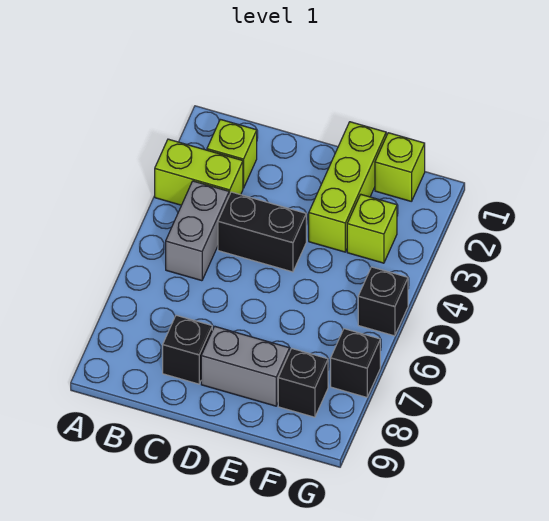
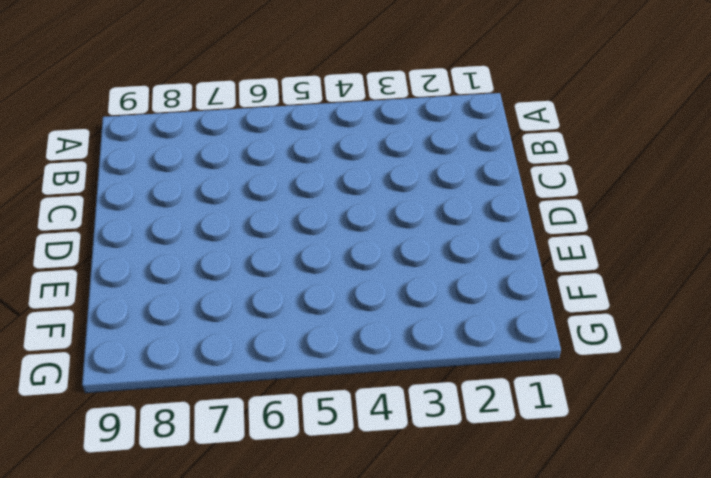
none -> lime brick A3:B3 level 1
none -> lime brick B2 level 1
none -> grey brick B4:B5 level 1

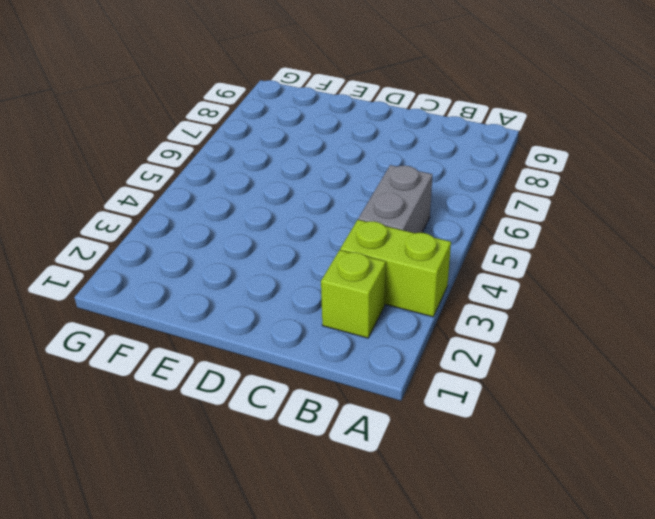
none -> black brick C4:D4 level 1
none -> black brick C8 level 1
none -> grey brick D8:E8 level 1

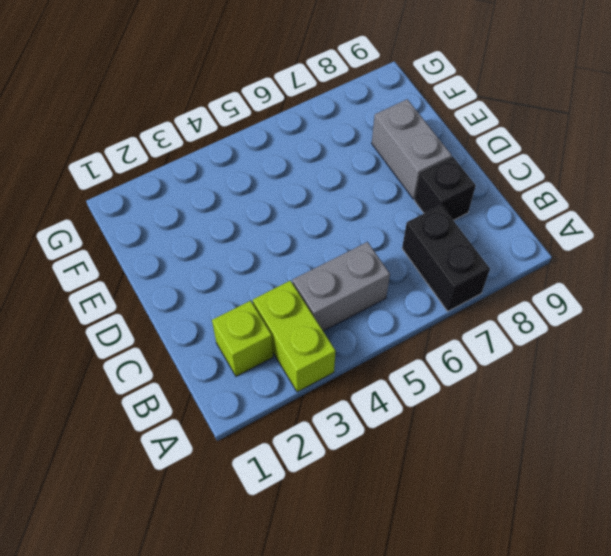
black brick A7:B7 level 1 -> black brick C4:D4 level 1
none -> lime brick E1:E3 level 1
none -> lime brick F1 level 1
none -> lime brick F3 level 1

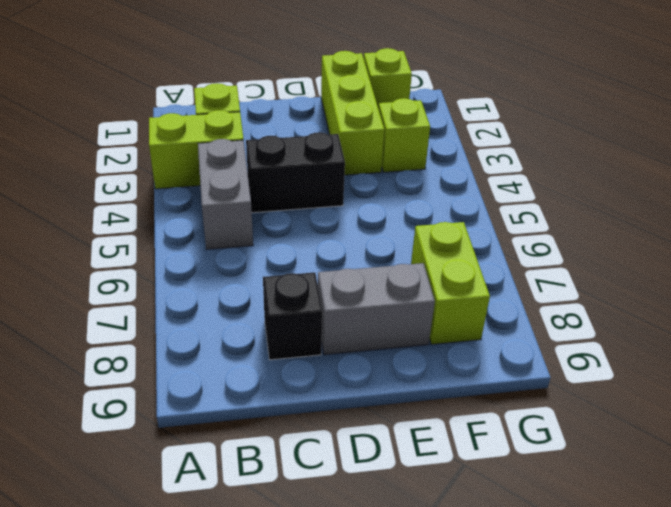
lime brick F7:F8 level 1 -> black brick F8 level 1
none -> black brick G5 level 1
none -> black brick G7 level 1

